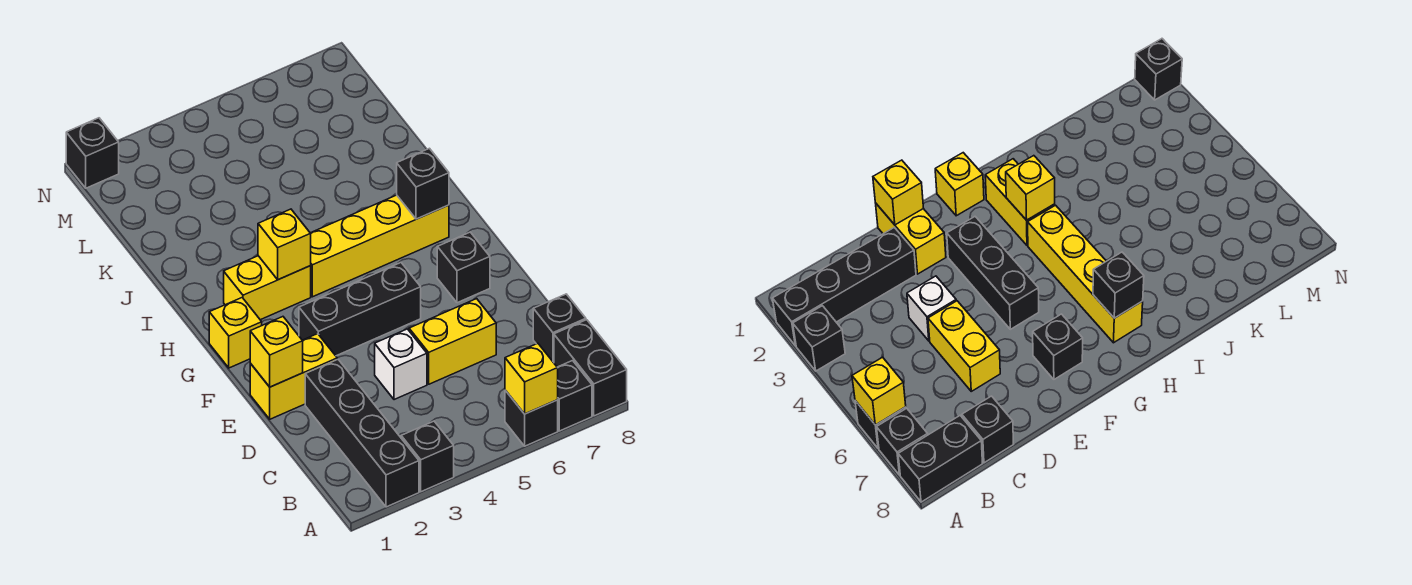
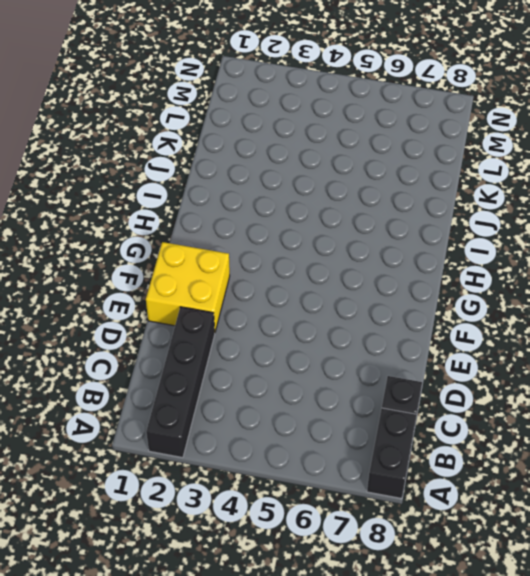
yellow brick E1:F2 level 1 -> yellow brick E1:E2 level 1
none -> black brick A3 level 1
none -> black brick A6 level 1
none -> black brick A7 level 1

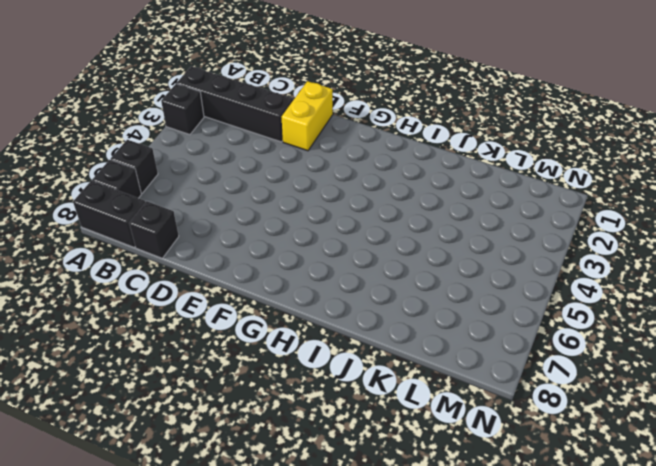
none -> white brick D4 level 1
none -> yellow brick D5:D6 level 1
none -> black brick F3:F5 level 1

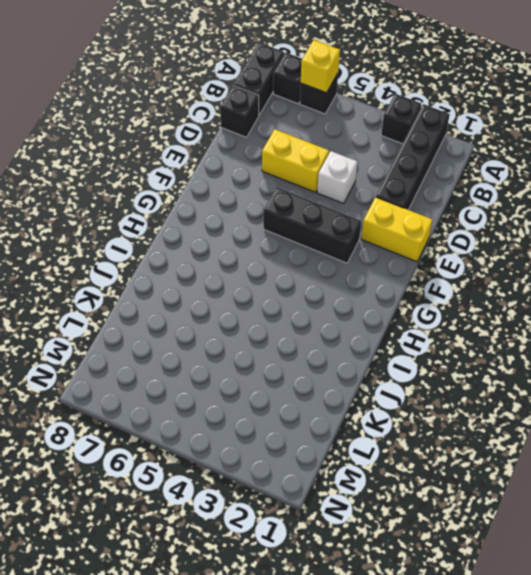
none -> black brick F7 level 1
none -> yellow brick G1 level 1
none -> yellow brick H2:H3 level 1

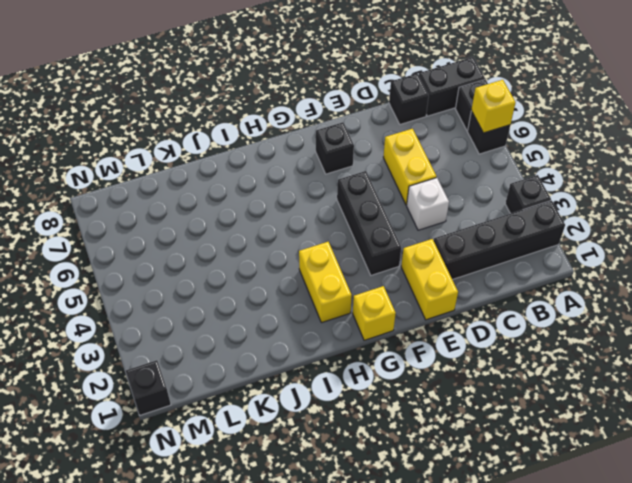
none -> yellow brick H4:H7 level 1
none -> yellow brick E1 level 2
none -> yellow brick H3 level 2

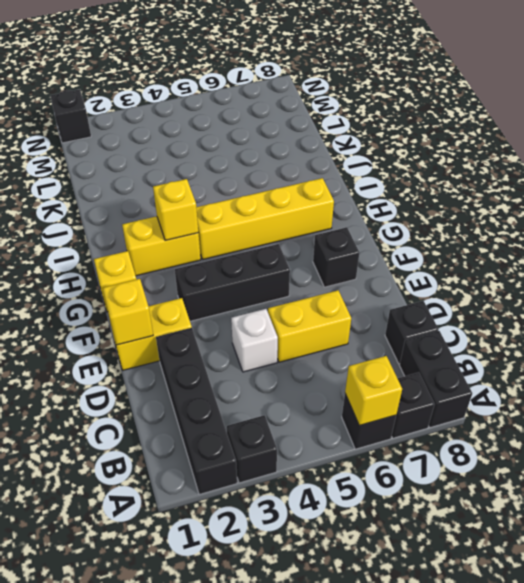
none -> black brick H7 level 2

